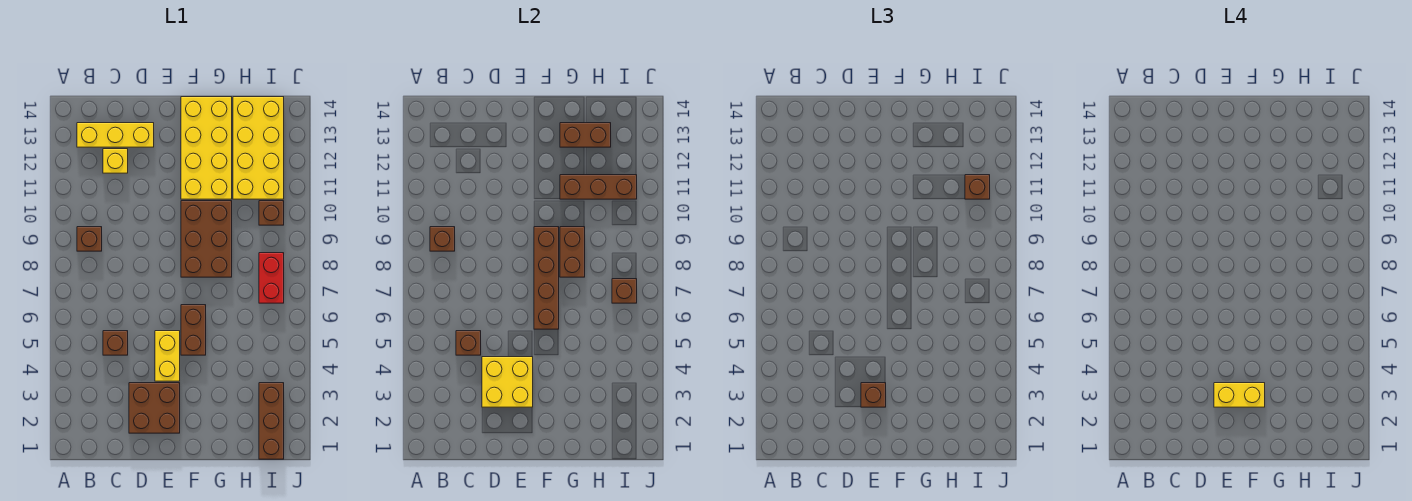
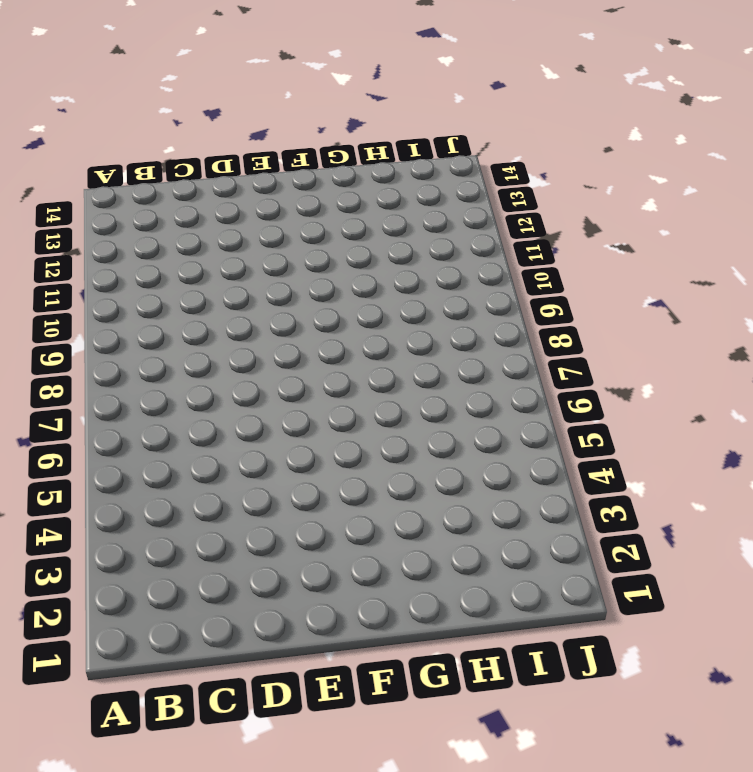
none -> brown brick B9 level 1
none -> yellow brick B13:D13 level 1
none -> brown brick C5 level 1

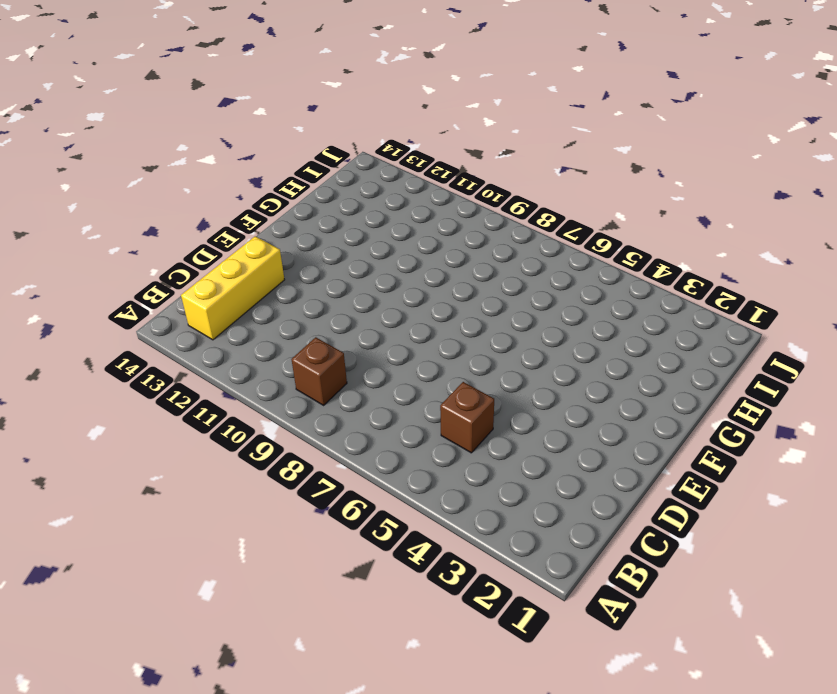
none -> yellow brick C12 level 1
none -> brown brick D2:E3 level 1
none -> yellow brick E4:E5 level 1

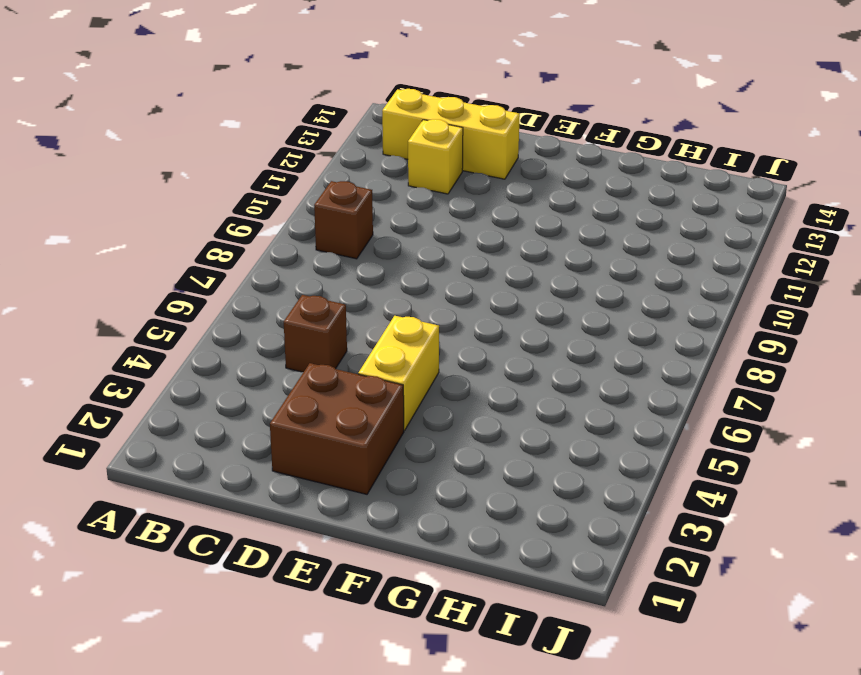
none -> brown brick F5:F6 level 1
none -> brown brick F8:G10 level 1
none -> yellow brick F11:G14 level 1

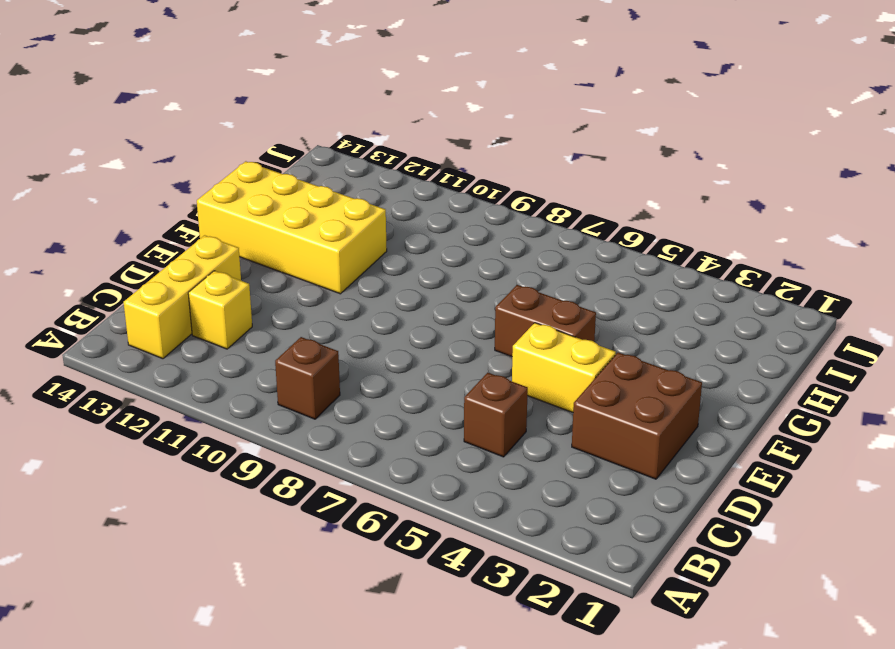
none -> brown brick F8:G10 level 1
none -> yellow brick H11:I14 level 1
none -> brown brick I1:I3 level 1

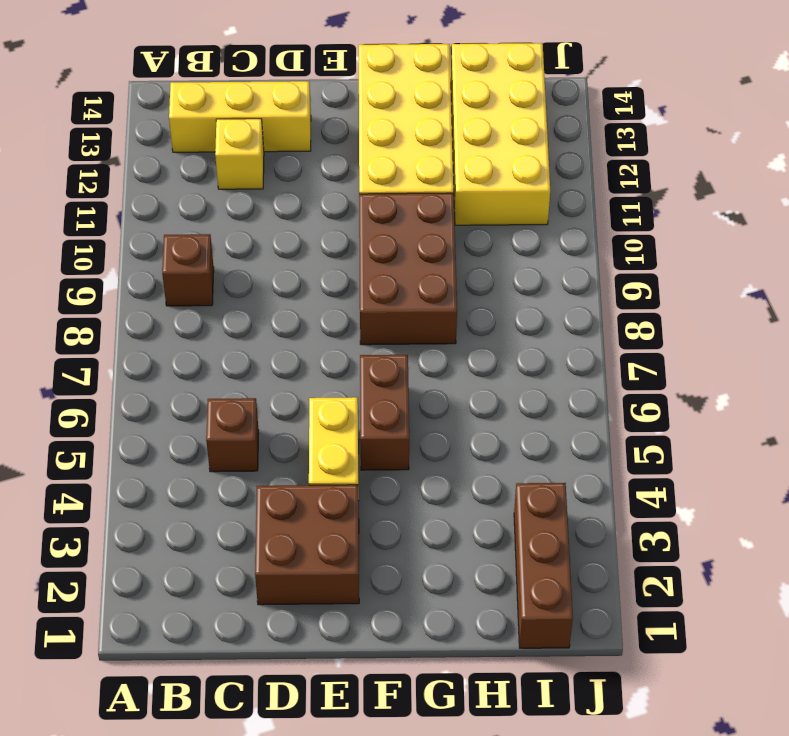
none -> red brick I7:I8 level 1
none -> brown brick I10 level 1
none -> brown brick B9 level 2

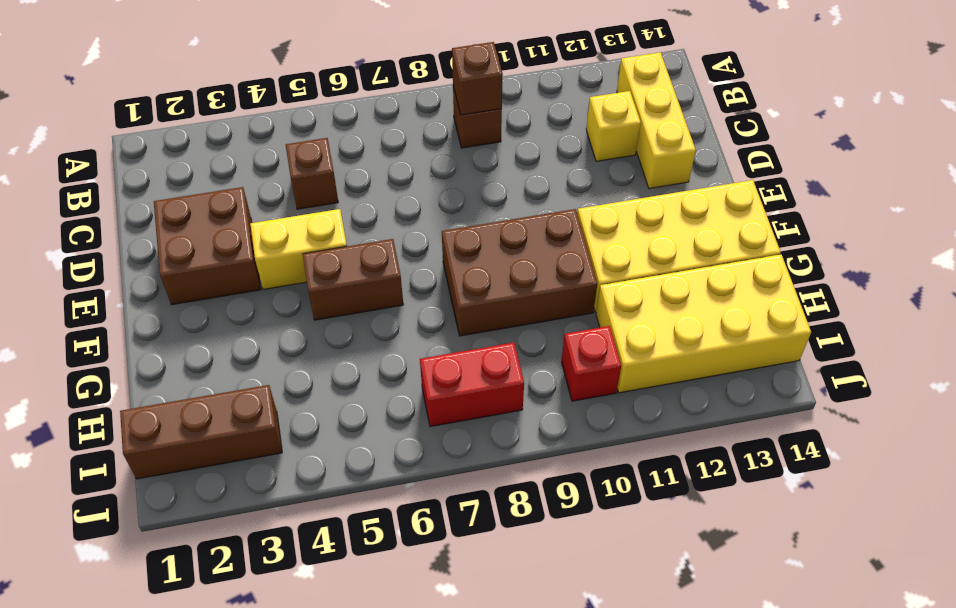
red brick I10 level 1 -> brown brick I10 level 1
none -> brown brick C5 level 2
none -> yellow brick D3:E4 level 2
none -> brown brick F6:F9 level 2

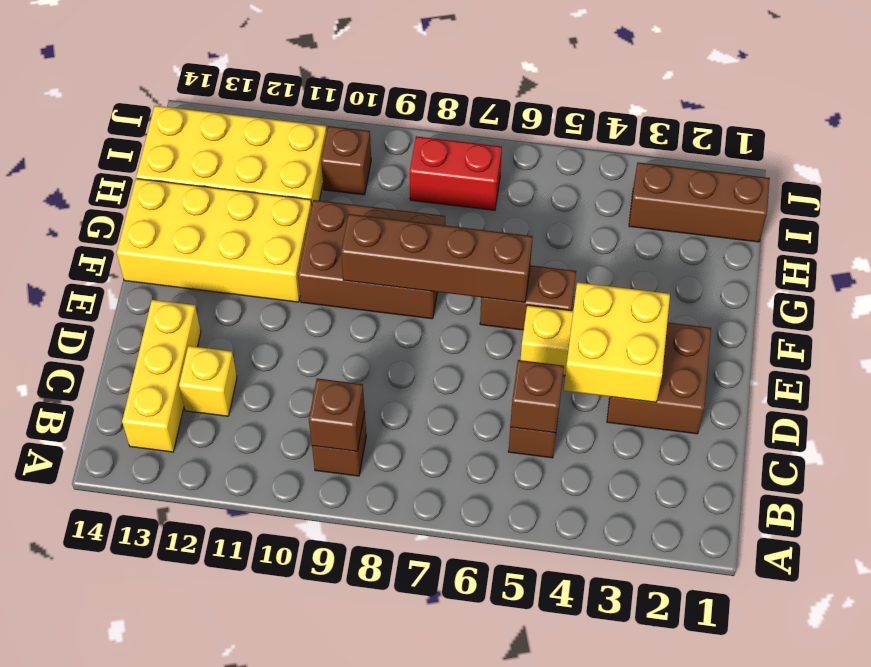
none -> brown brick G8:G9 level 2
none -> brown brick G11:I11 level 2
none -> brown brick G13:H13 level 2

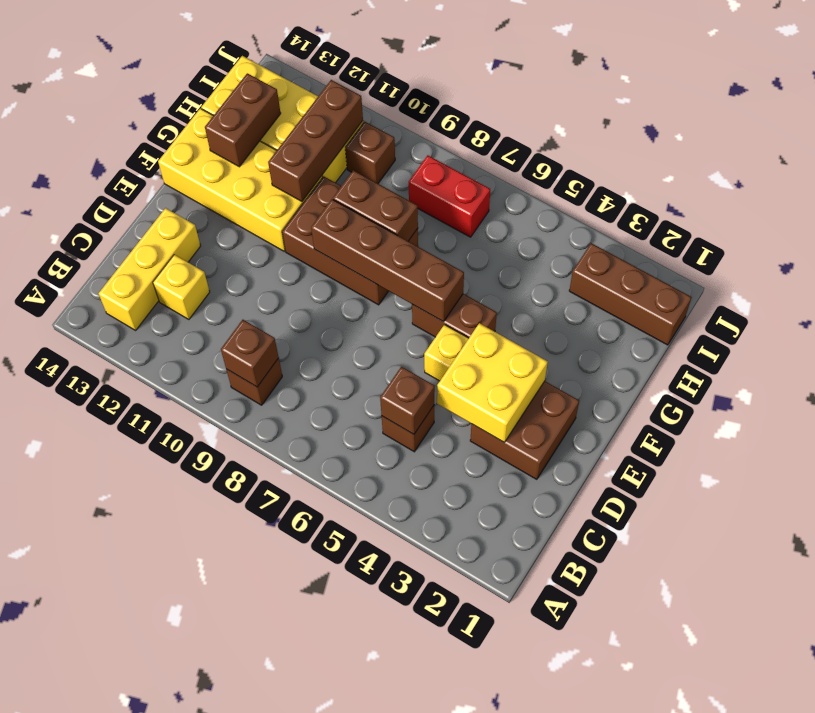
none -> brown brick I7 level 2
none -> brown brick E3 level 3
none -> brown brick I11 level 3

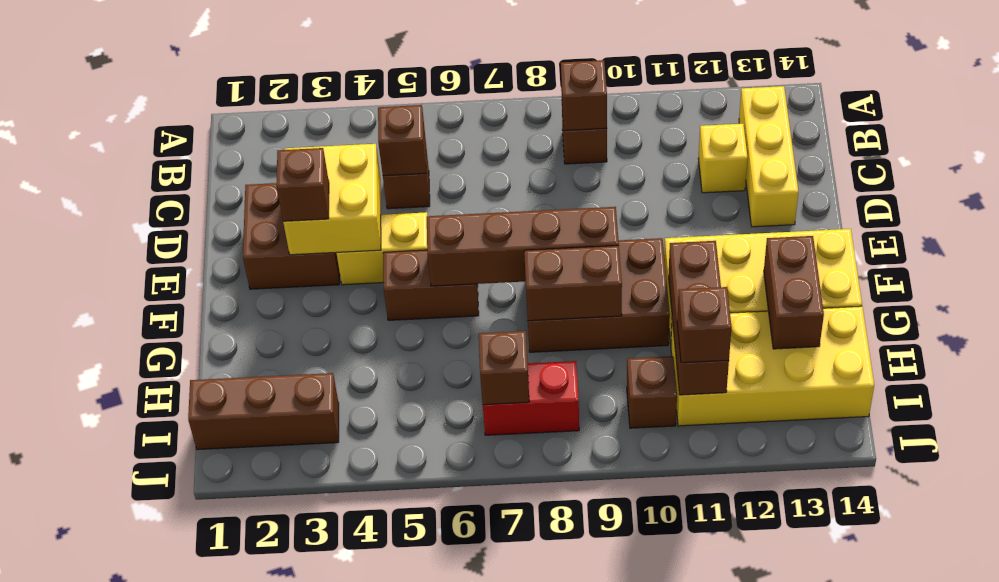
none -> yellow brick E3:F3 level 4

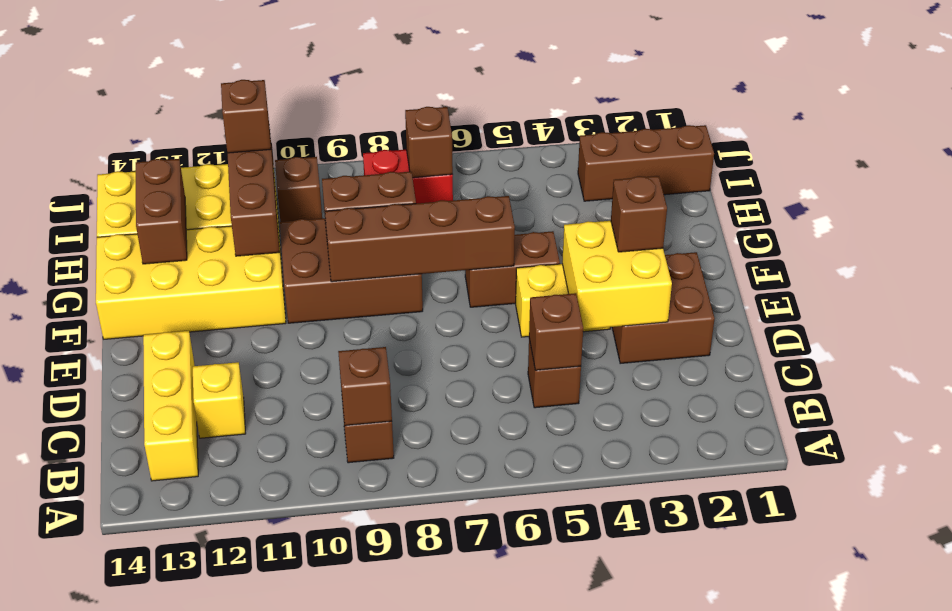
none -> yellow brick E3:F3 level 4

